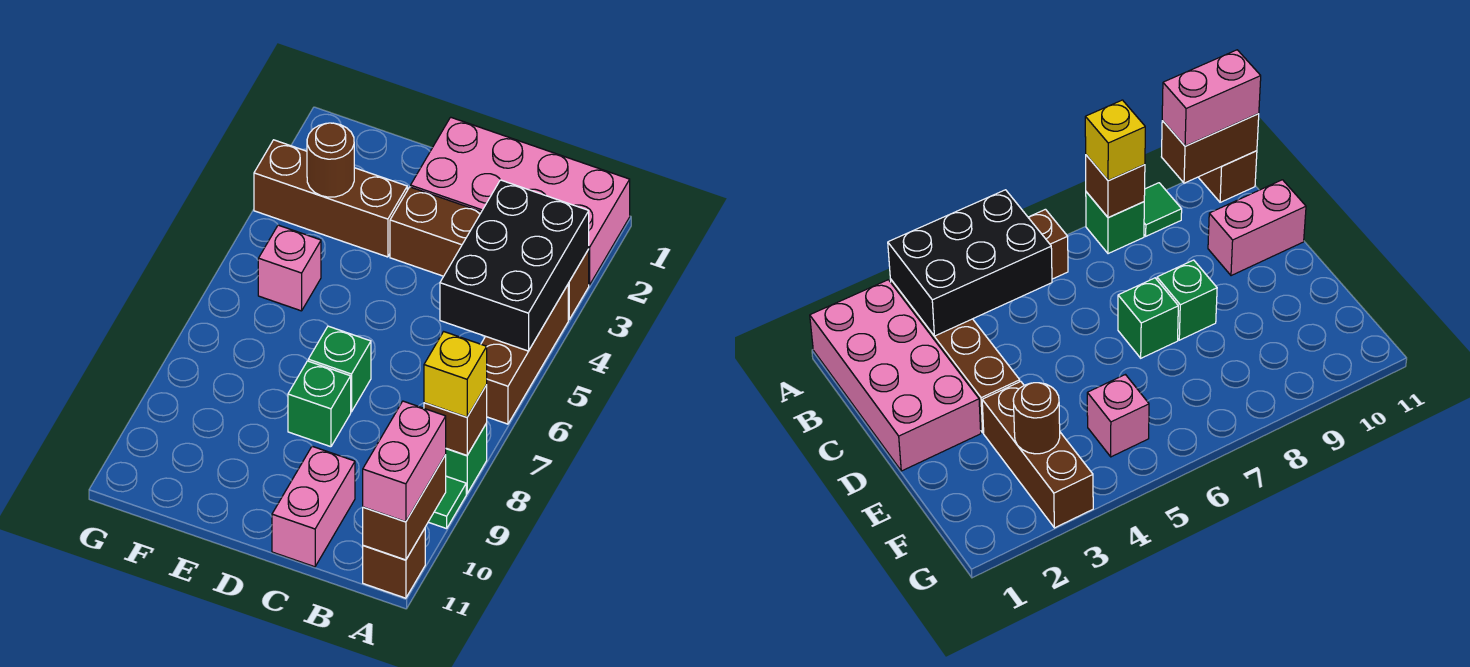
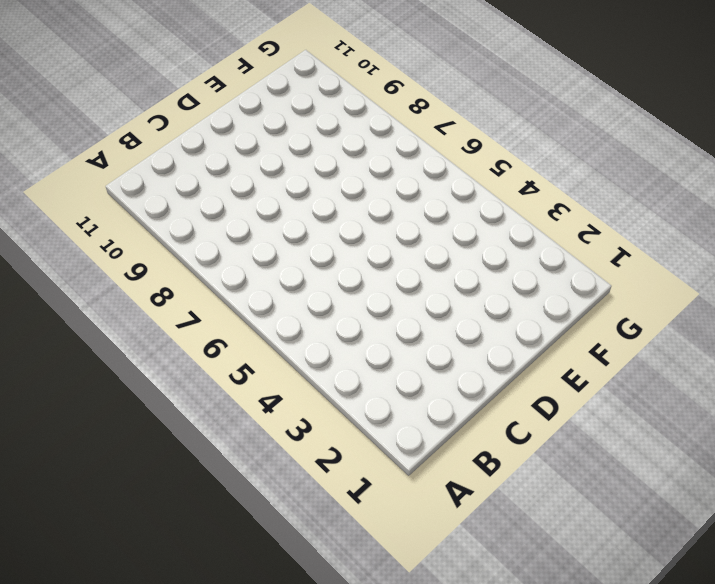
none -> pink brick A1:D2 level 1
none -> brown brick A3:D3 level 1
none -> brown brick A4:A6 level 1

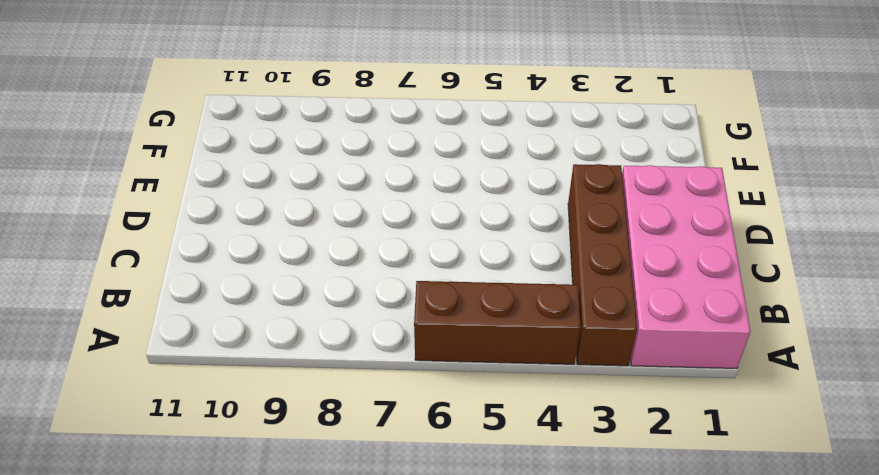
none -> green brick A8 level 1
none -> green tile A9 level 1
none -> brown brick A11 level 1

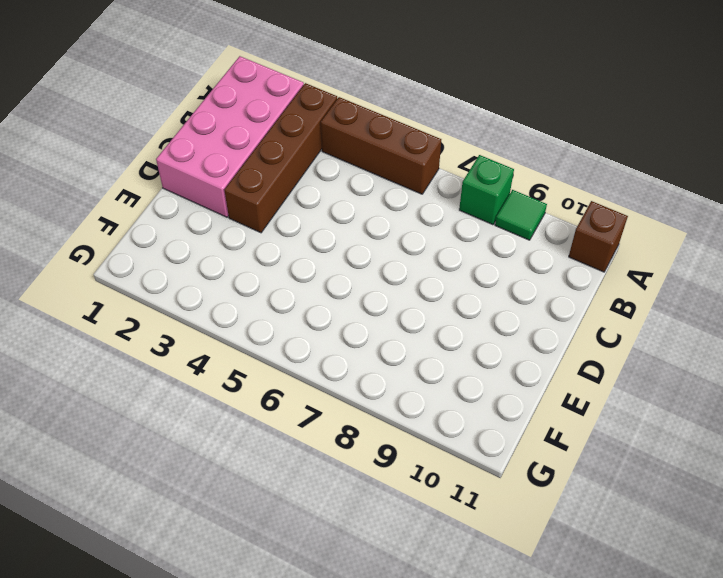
none -> pink brick C10:C11 level 1
none -> green brick D7 level 1
none -> green brick D8 level 1

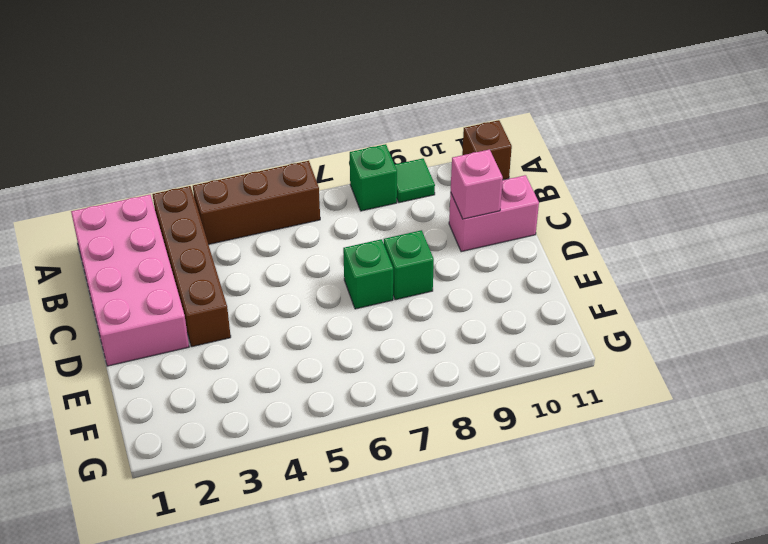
pink brick C10 level 2 -> pink brick F5 level 1
none -> brown brick E3:G3 level 1
none -> black brick A3:B5 level 2
none -> brown brick A8 level 2

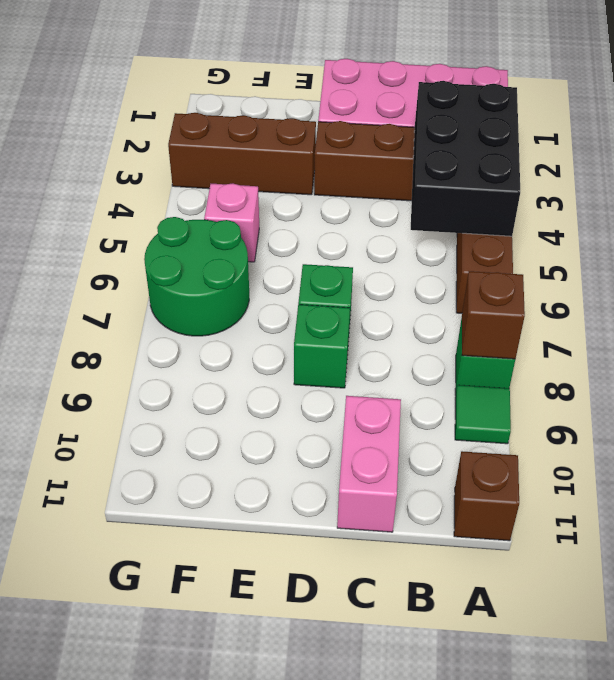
green round brick F6:G7 level 1 -> none
none -> brown brick A10:A11 level 2
none -> brown round brick F3 level 2
none -> yellow brick A8 level 3

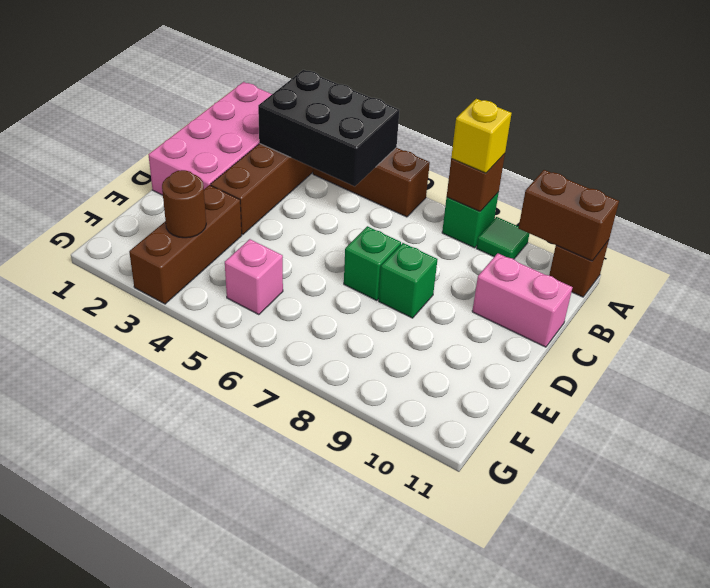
none -> pink brick A10:A11 level 3

